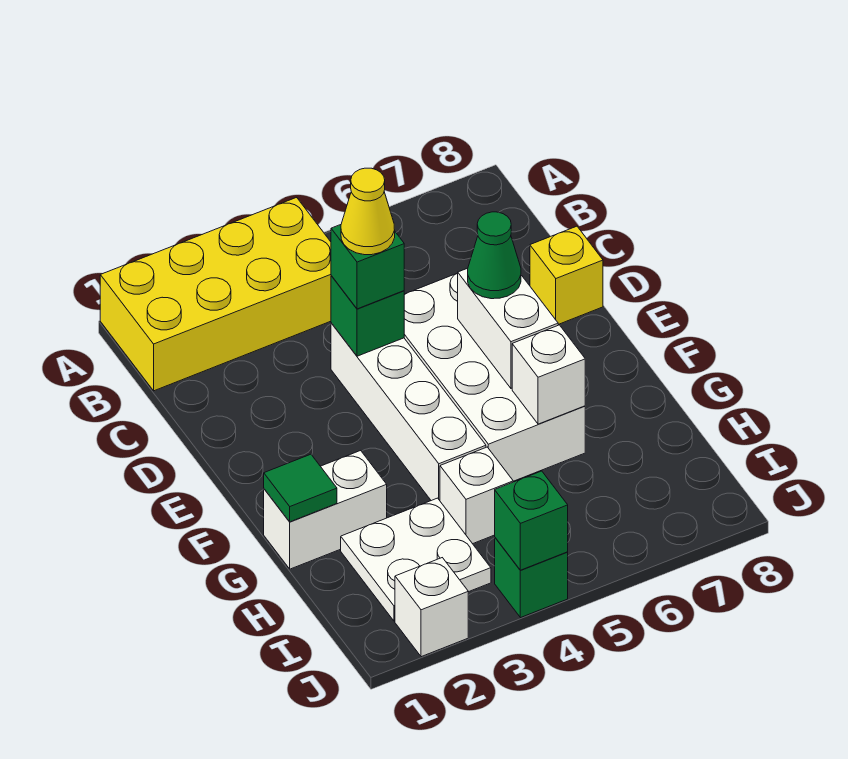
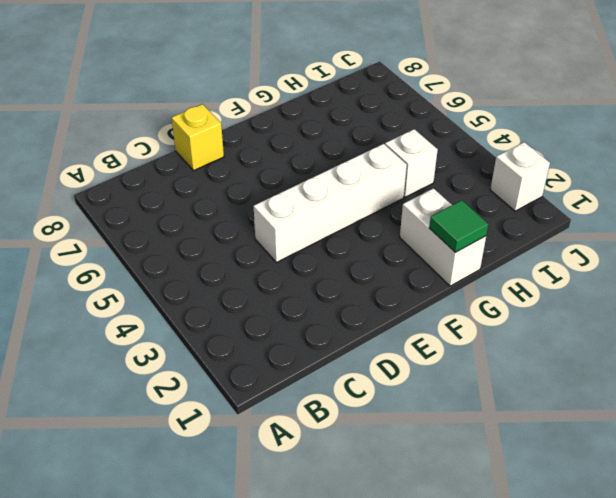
none -> yellow brick A1:B4 level 1
none -> white brick D5:G6 level 1
none -> white plate H2:I3 level 1

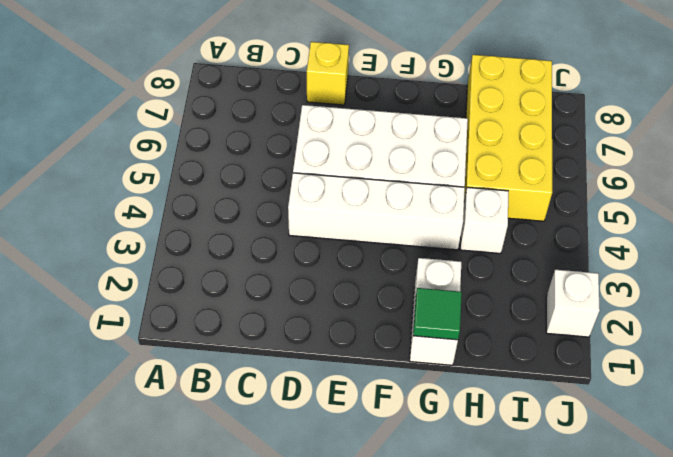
yellow brick H5:I8 level 1 -> yellow brick A1:B4 level 1
none -> white plate H2:I3 level 1
none -> green brick J4 level 1
none -> green brick D4 level 2

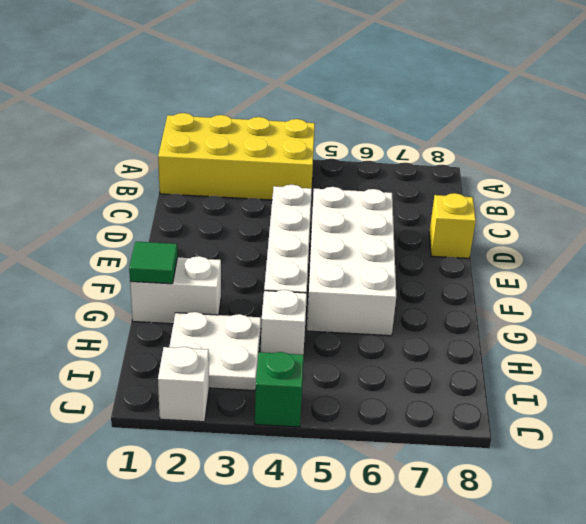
none -> green brick D4 level 2
none -> white brick E6:F6 level 2
none -> white brick G6 level 2

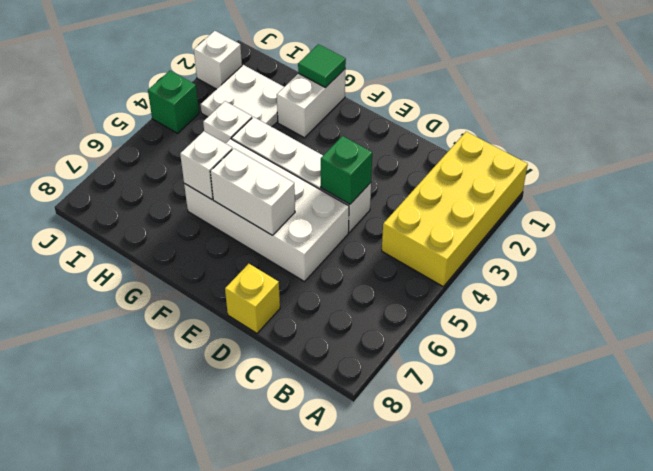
none -> green brick J4 level 2
none -> green brick D4 level 3
none -> green cone E6 level 3

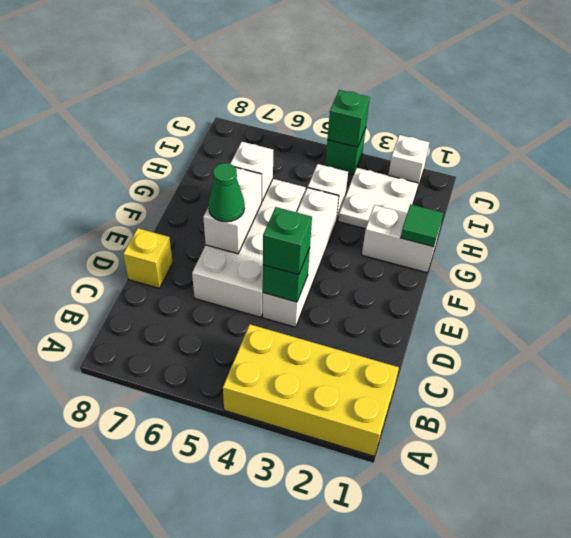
none -> yellow cone D4 level 4

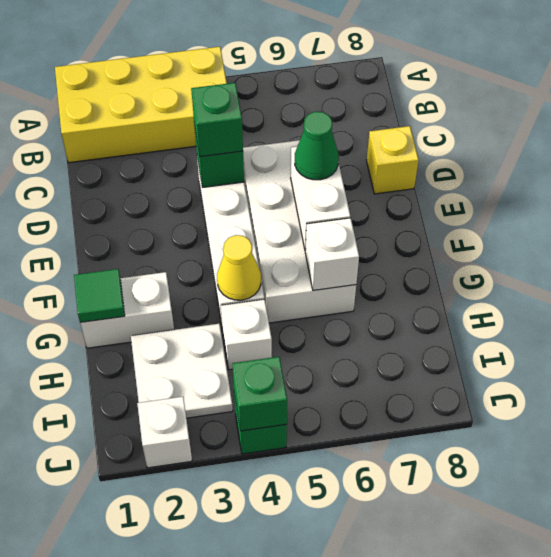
yellow cone G4 level 2 -> yellow cone D4 level 4

